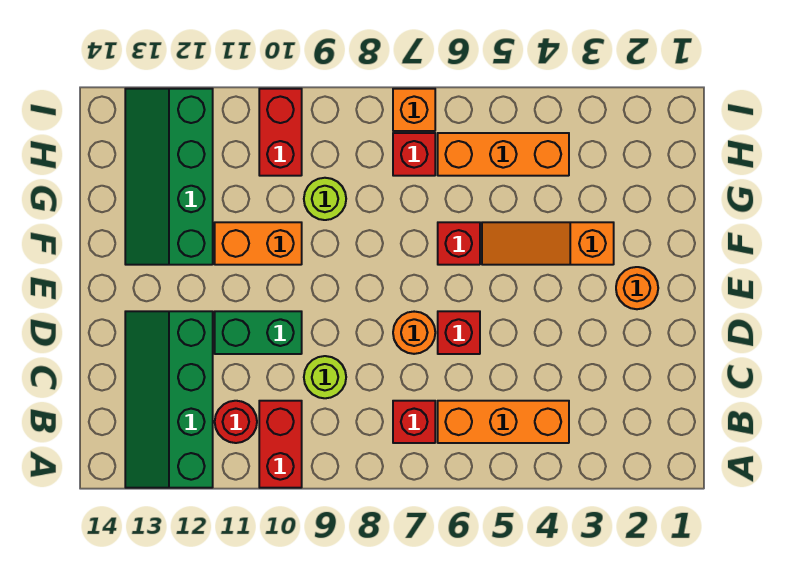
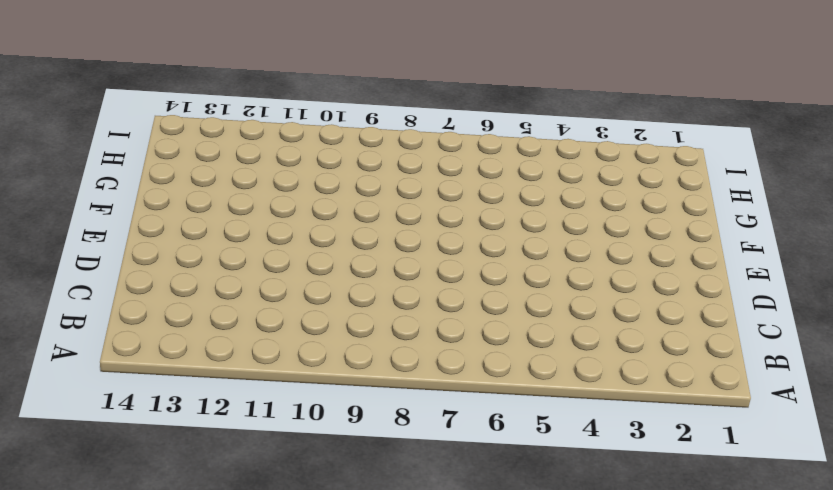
none -> red brick A10:B10 level 1
none -> green slope A12:D13 level 1 top 12
none -> orange brick B4:B6 level 1

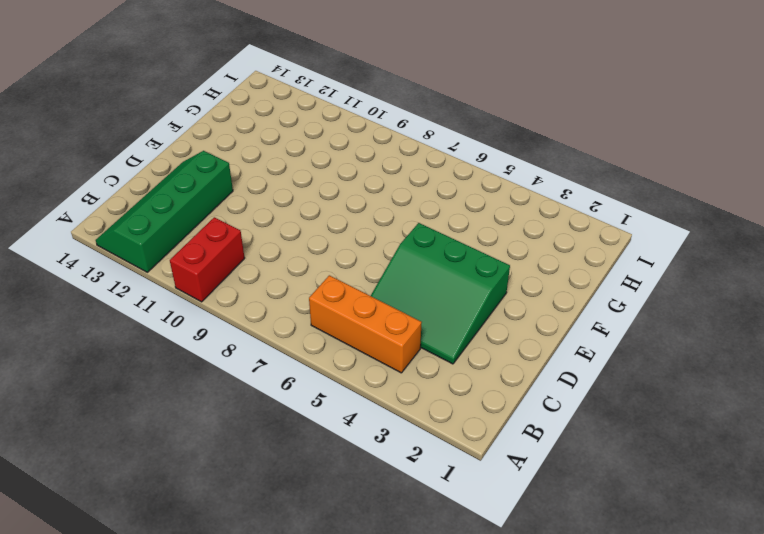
green slope C3:E5 level 1 top E -> none
none -> red brick B7 level 1
none -> red round brick B11 level 1
none -> lime round brick C9 level 1

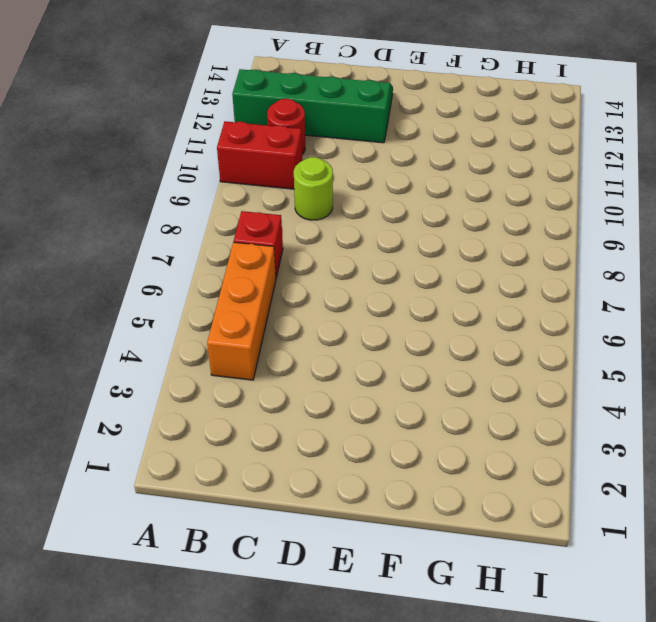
none -> red brick D6 level 1
none -> orange round brick D7 level 1
none -> green brick D10:D11 level 1

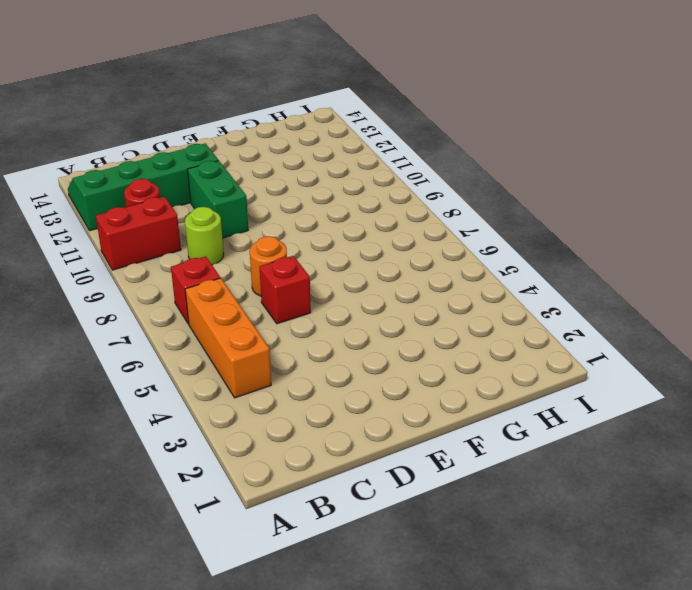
none -> orange round brick E2 level 1
none -> orange slope F3:F5 level 1 top 3
none -> red brick F6 level 1

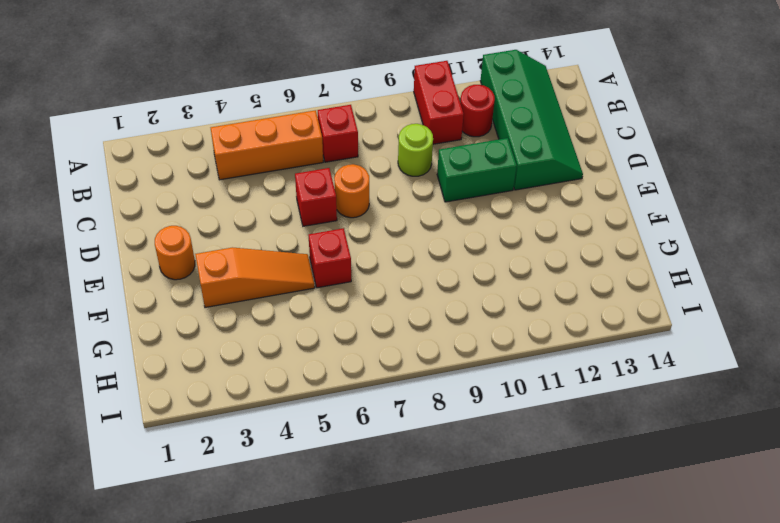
none -> orange brick F10:F11 level 1
none -> green slope F12:I13 level 1 top 12
none -> lime round brick G9 level 1

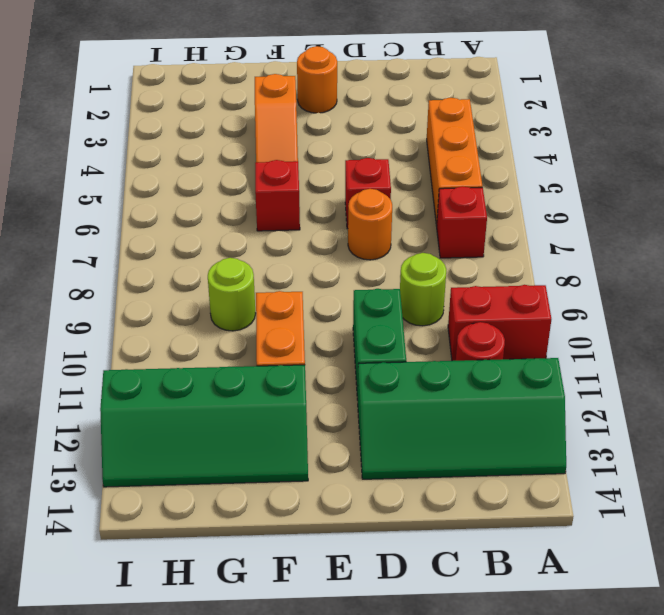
none -> orange brick H4:H6 level 1
none -> red brick H7 level 1
none -> red brick H10:I10 level 1

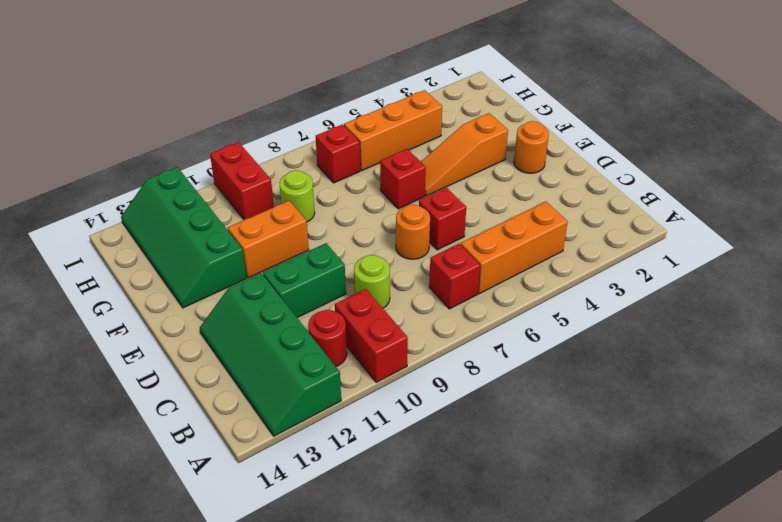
none -> orange brick I7 level 1

